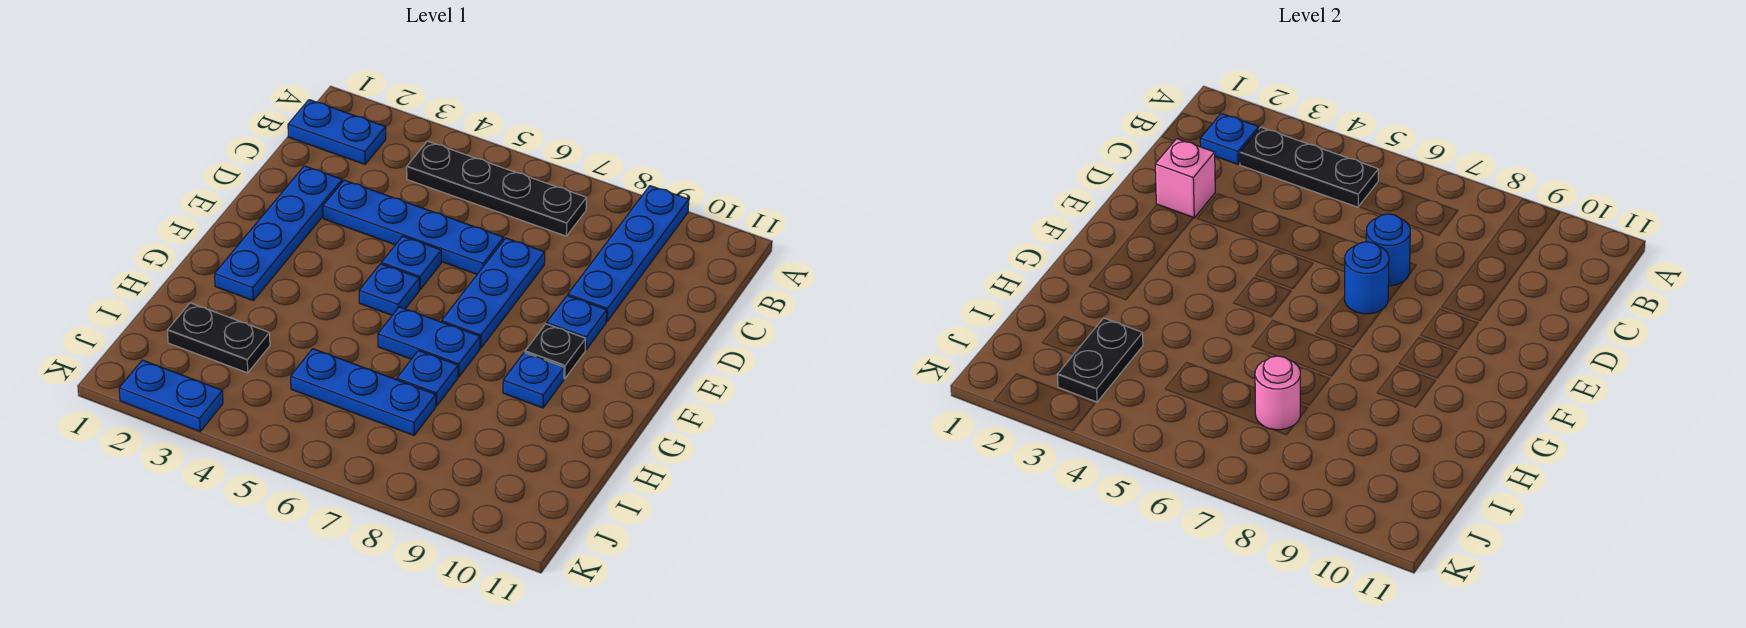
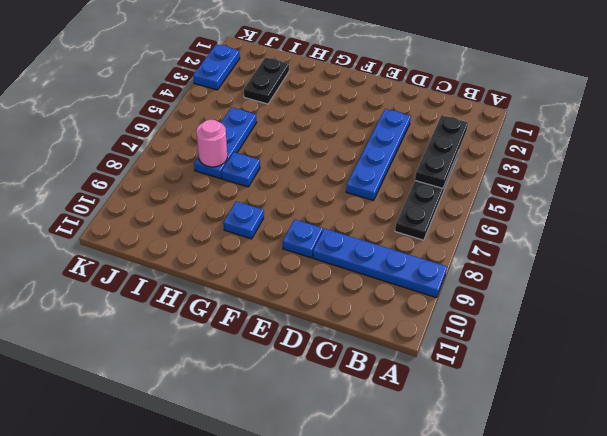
none -> blue plate B1:B2 level 1
none -> blue plate D2:G2 level 1
none -> blue plate D7:F7 level 1

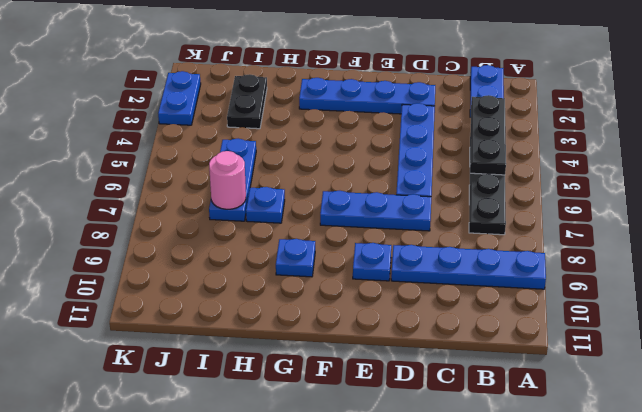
none -> blue plate E5 level 1
none -> blue plate F5 level 1
none -> black plate F9 level 1

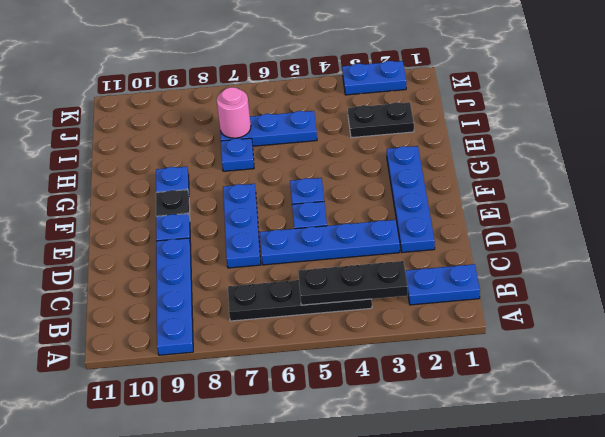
none -> blue plate G6:G7 level 1
none -> blue plate B2 level 2
none -> pink brick D2 level 2

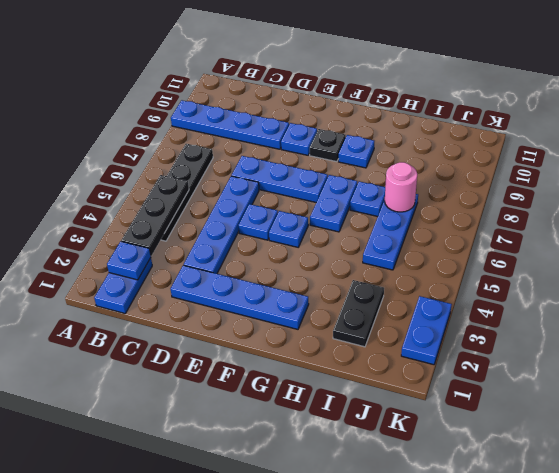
none -> pink brick D2 level 2
none -> blue round brick D7 level 2
none -> blue round brick E7 level 2

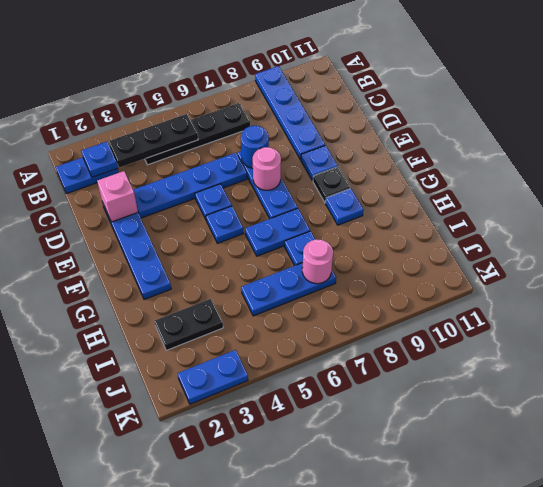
pink round brick E7 level 2 -> blue round brick E7 level 2
none -> black plate I3:J3 level 2

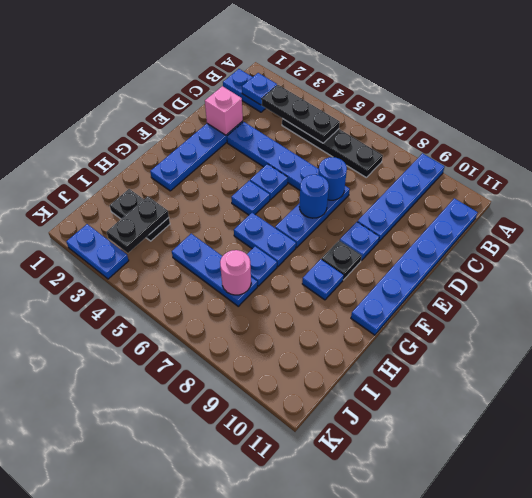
blue plate B11:G11 level 1 -> none

